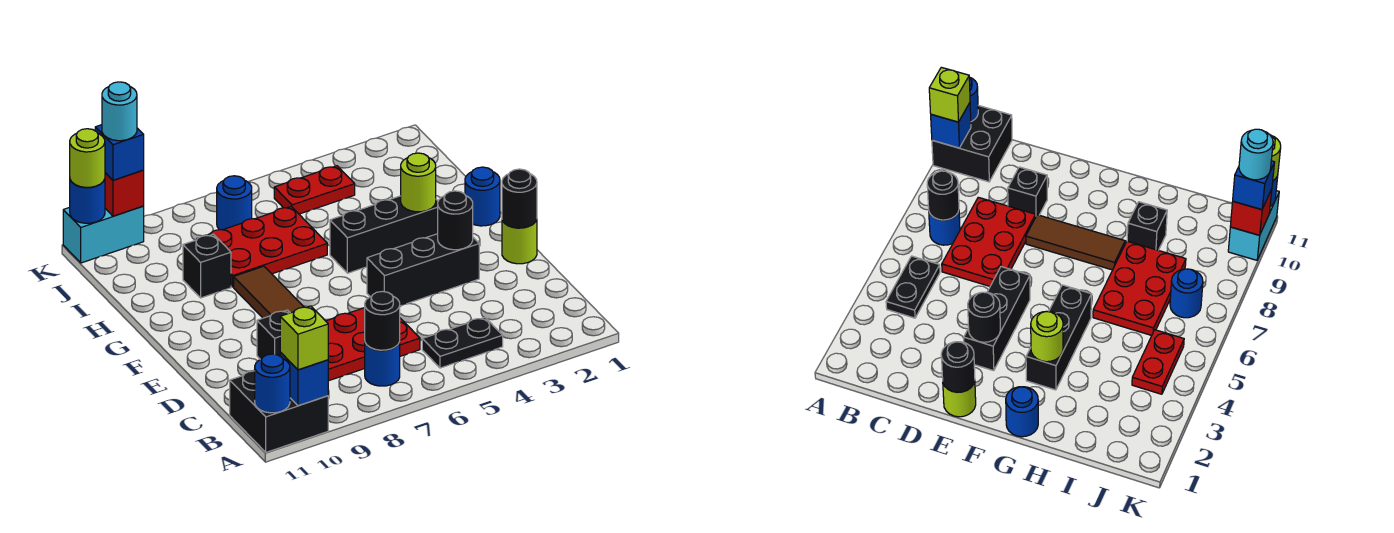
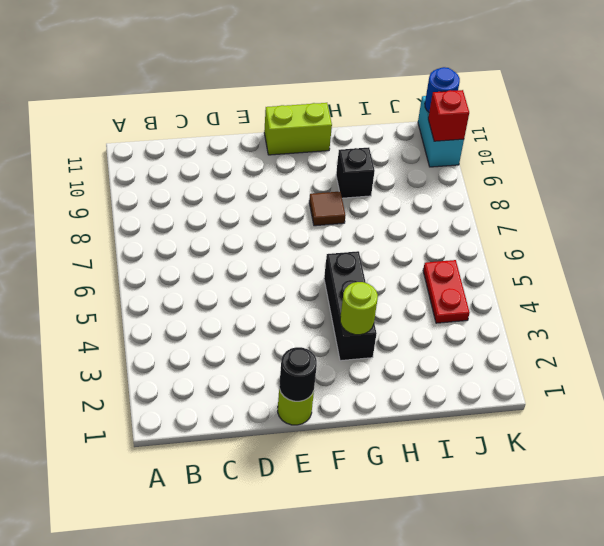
lime brick F11:G11 level 1 -> none
brown tile G8 level 1 -> brown tile E8:G8 level 1
none -> black brick A10:B11 level 1
none -> black plate B4:B5 level 1
none -> blue round brick B7 level 1

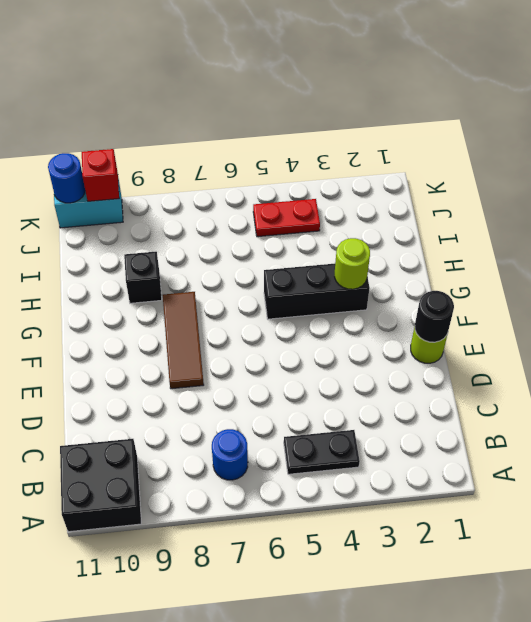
none -> red plate C6:D8 level 1
none -> black brick D9 level 1
none -> black brick E3:E5 level 1

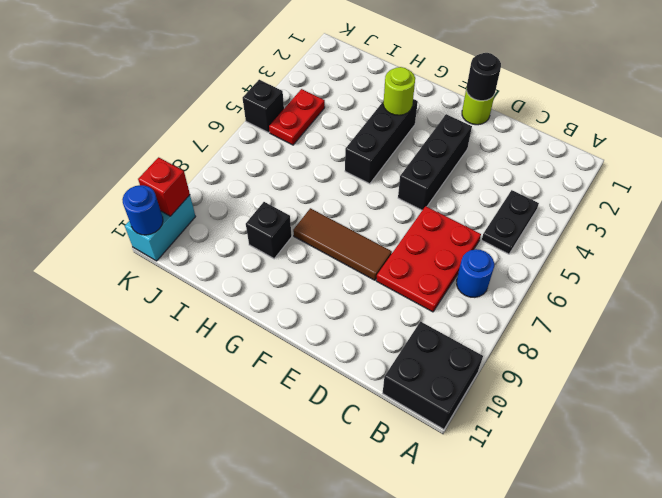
black brick K5 level 1 -> black brick D9 level 1
none -> blue round brick G1 level 1
none -> red plate H6:I8 level 1
none -> blue round brick J7 level 1

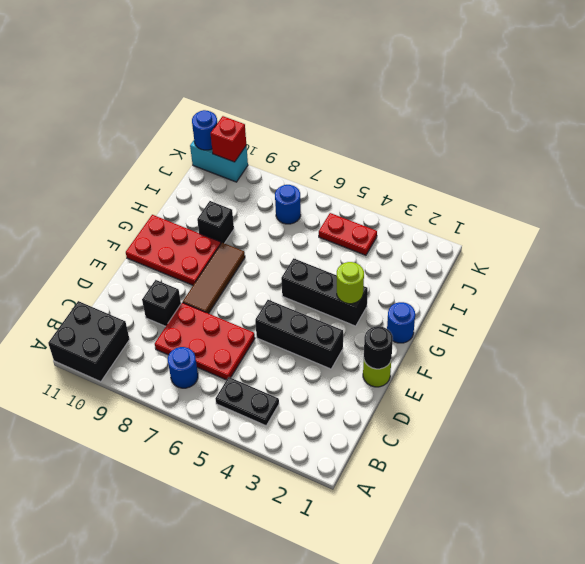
red plate F9:G11 level 1 -> red plate H6:I8 level 1
none -> blue brick A10 level 2
none -> blue round brick A11 level 2
none -> black round brick B7 level 2

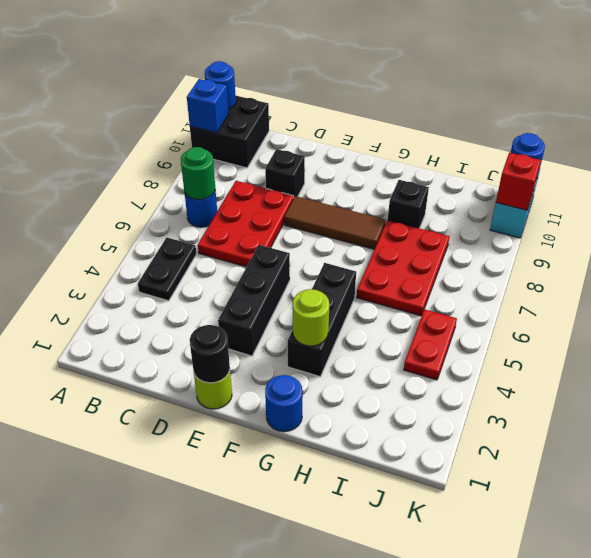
green round brick B7 level 2 -> black round brick B7 level 2
none -> blue round brick J7 level 1
none -> black round brick E3 level 2
none -> lime brick A10 level 3

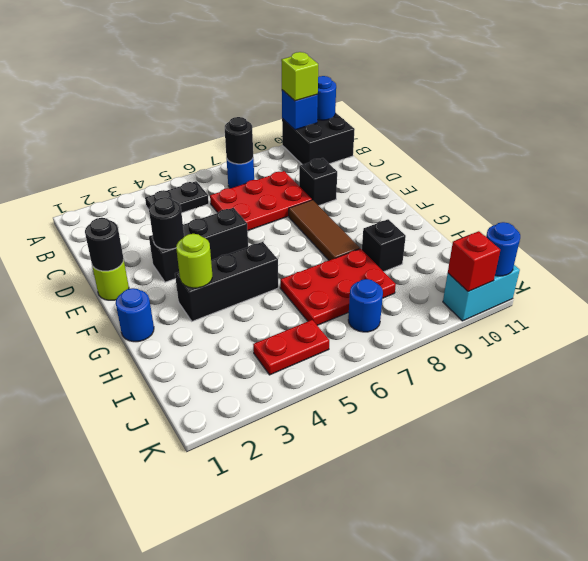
none -> blue brick K10 level 3
none -> lime round brick K11 level 3
none -> cyan round brick K10 level 4

